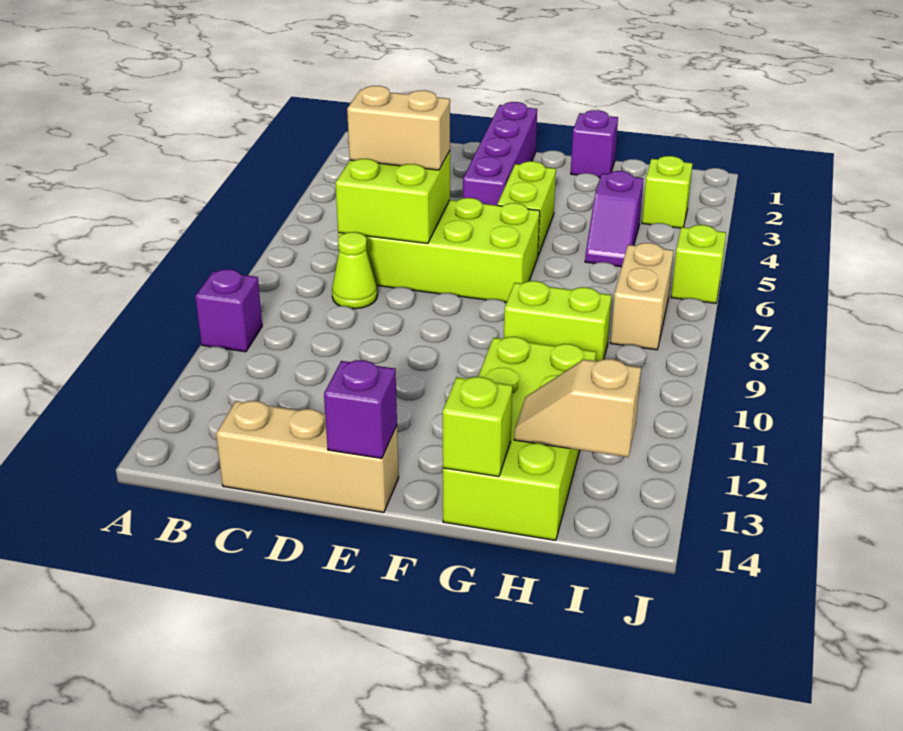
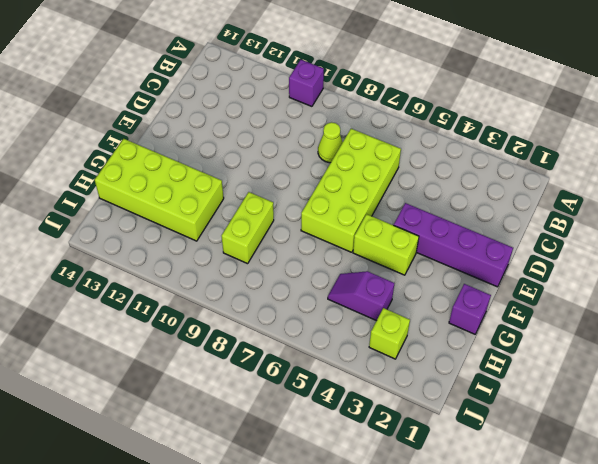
none -> tan brick C14:E14 level 1
none -> tan brick I7:I8 level 1
none -> lime brick J6 level 1

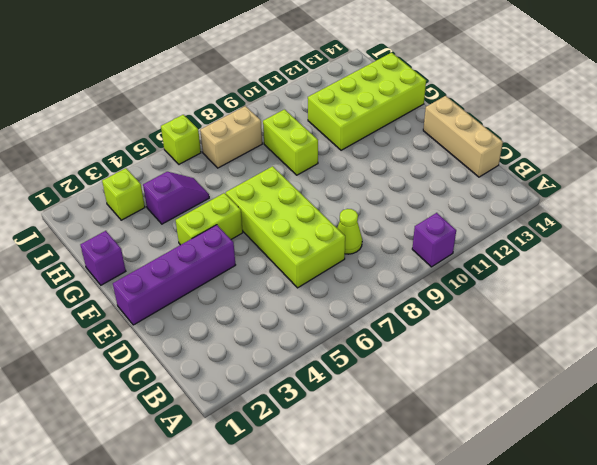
none -> lime brick C6:D7 level 2
none -> purple brick E14 level 2
none -> lime brick G14 level 2

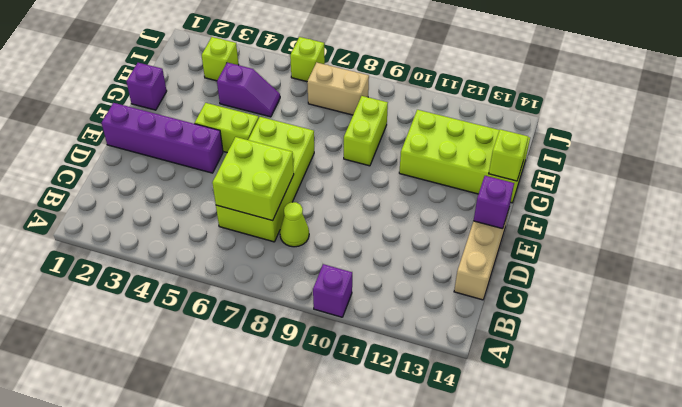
none -> tan slope H13:I13 level 2 top I
none -> tan brick C6:D6 level 3

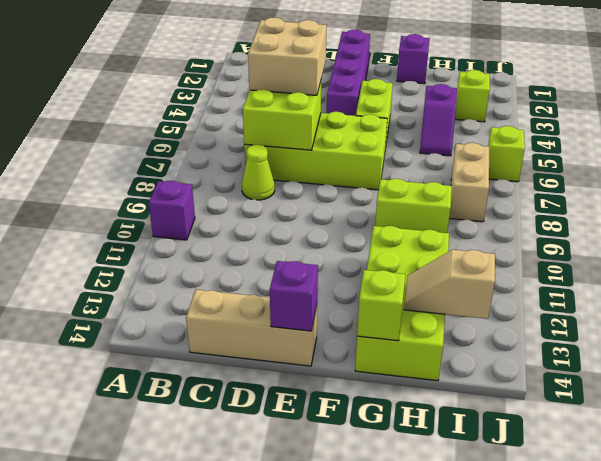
tan brick C5:D6 level 3 -> tan brick C6:D6 level 3

